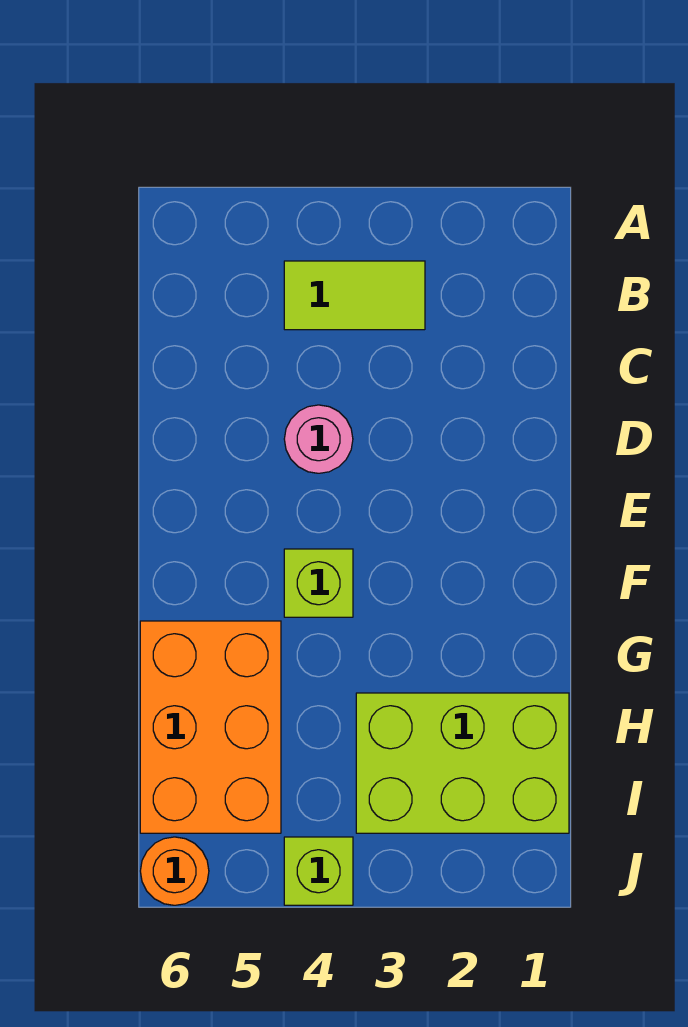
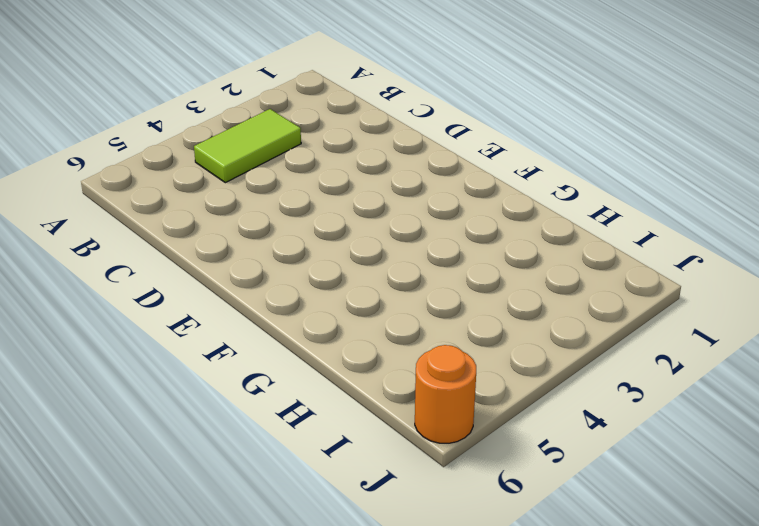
none -> pink round brick D4 level 1
none -> lime brick F4 level 1

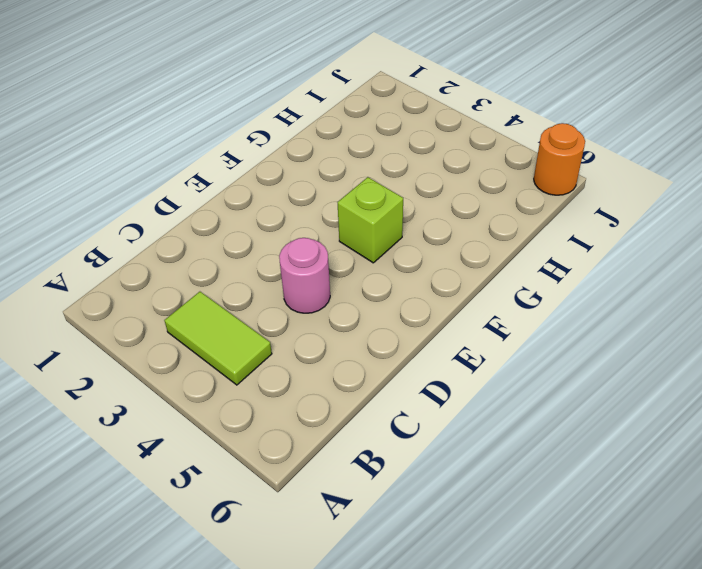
none -> orange brick G5:I6 level 1
none -> lime brick H1:I3 level 1

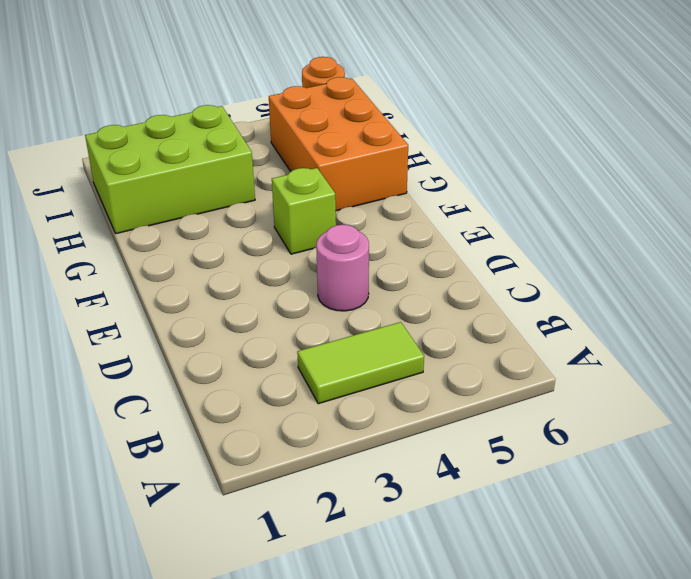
none -> lime brick J4 level 1

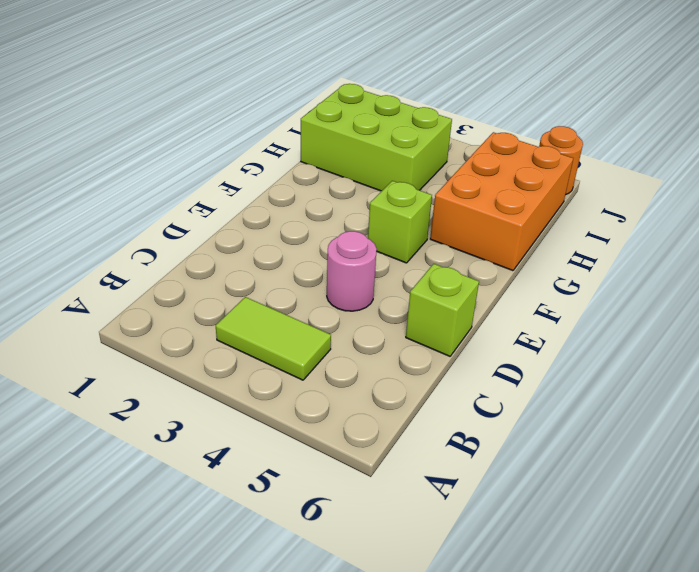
lime brick D6 level 1 -> lime brick J4 level 1

